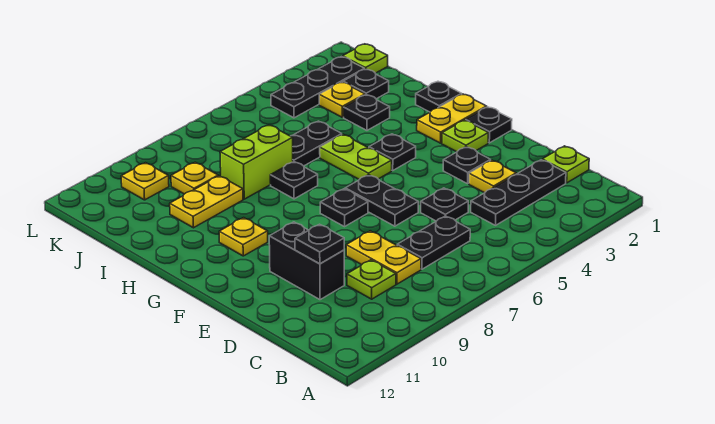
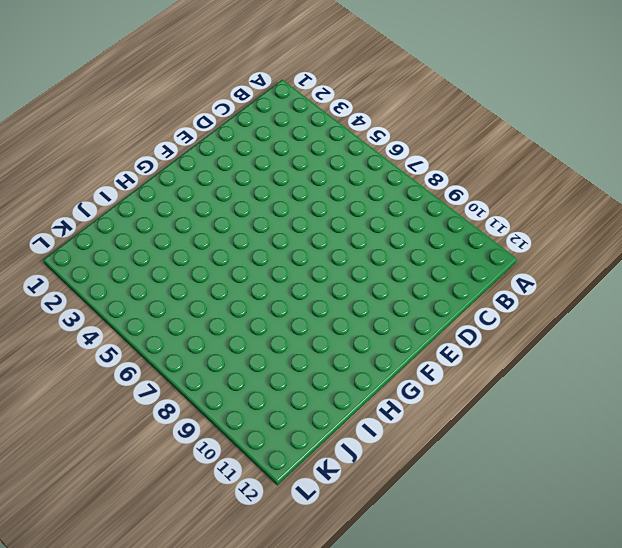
none -> lime plate C1 level 1
none -> black plate C2:C4 level 1
none -> black plate C6:C7 level 1
none -> yellow plate C8:D8 level 1

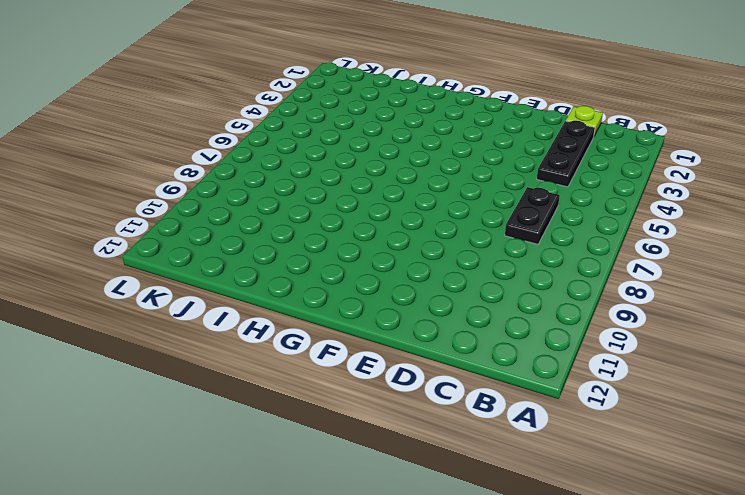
none -> yellow plate C8:D8 level 1
none -> lime plate C9 level 1
none -> yellow plate D3 level 1
none -> black plate D5 level 1

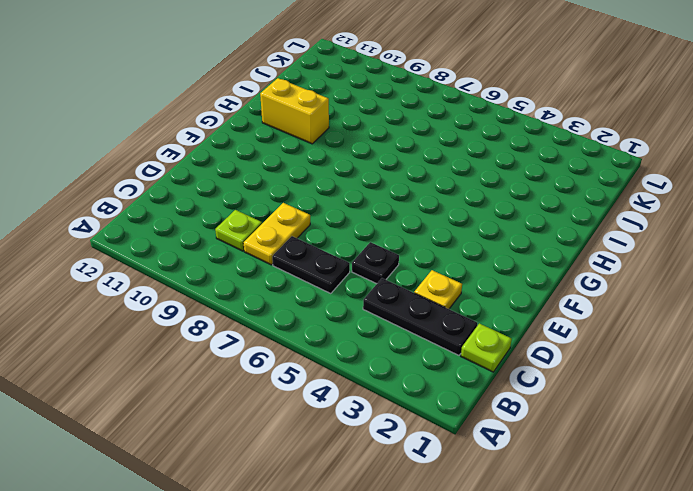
yellow brick H10:H11 level 1 -> none
none -> black brick D10:E10 level 1
none -> black plate E3 level 1
none -> black plate E6:F6 level 1
none -> black plate F1 level 1

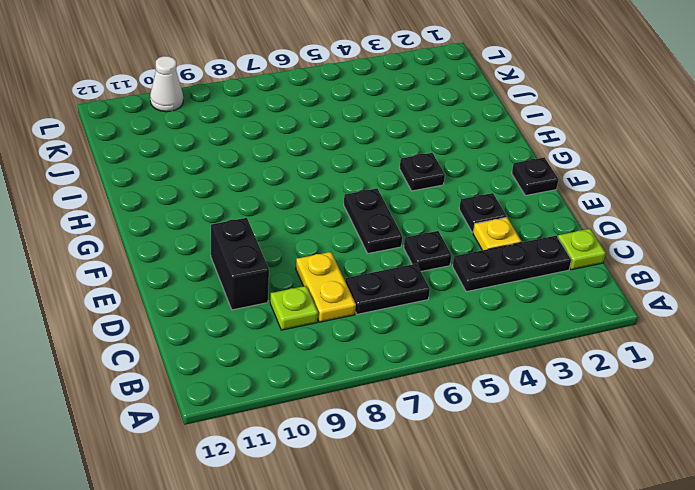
white cone L10 level 1 -> none
none -> lime plate F2 level 1
none -> black plate F7 level 1
none -> yellow plate G1:G2 level 1
none -> lime plate G5:H5 level 1

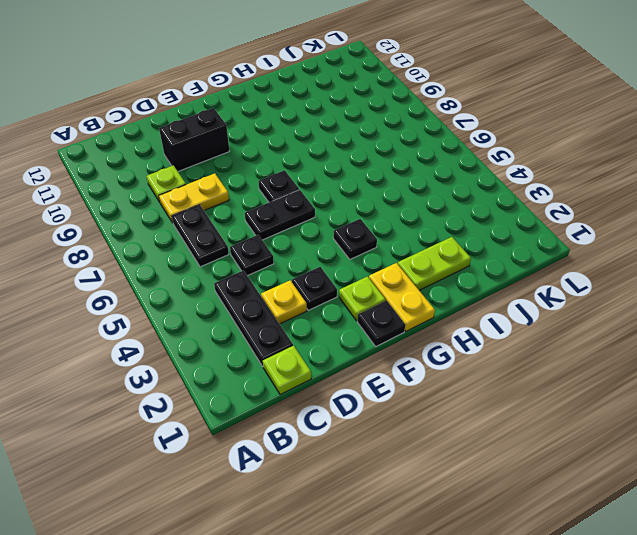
lime plate H2:I2 level 1 -> lime plate G5:H5 level 1
none -> yellow plate G10 level 1
none -> black plate H1 level 1
none -> black plate H7 level 1
none -> black plate I3 level 1

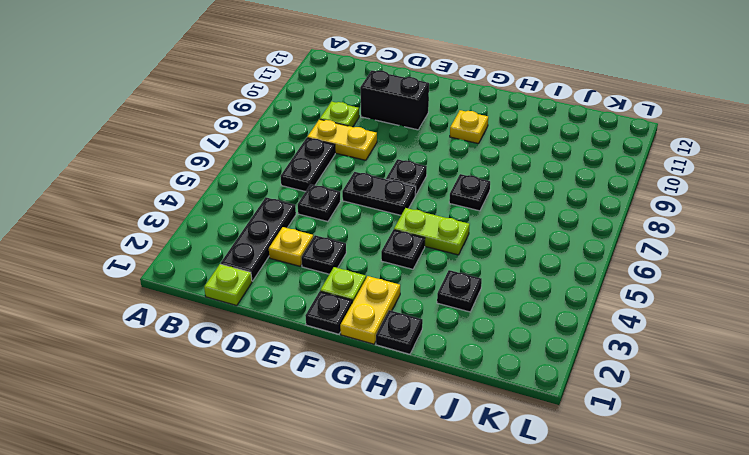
none -> black plate I5:I6 level 1
none -> lime brick I7:I8 level 1
none -> yellow plate I9:I10 level 1
none -> black plate J2 level 1

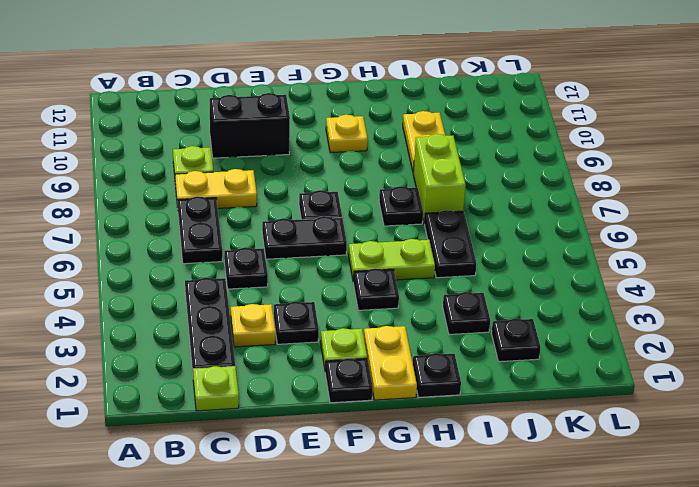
none -> yellow plate J3 level 1
none -> yellow plate J9 level 1
none -> lime plate K1 level 1
none -> black plate K2:K4 level 1

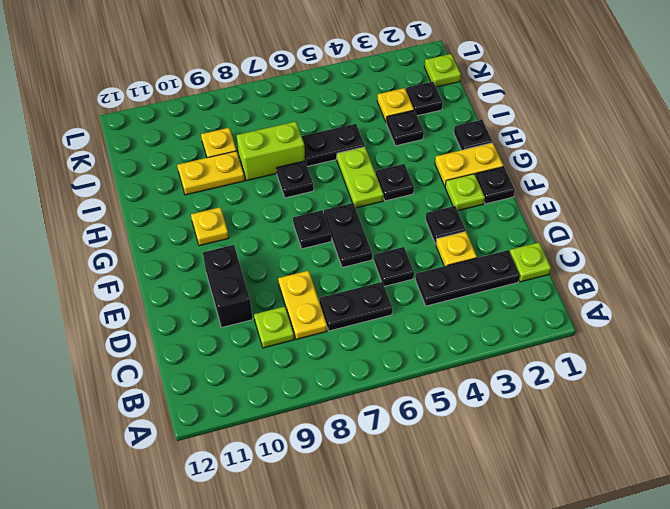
none -> black plate K2:K4 level 1
none -> yellow plate K10 level 1
none -> black plate D10 level 2

